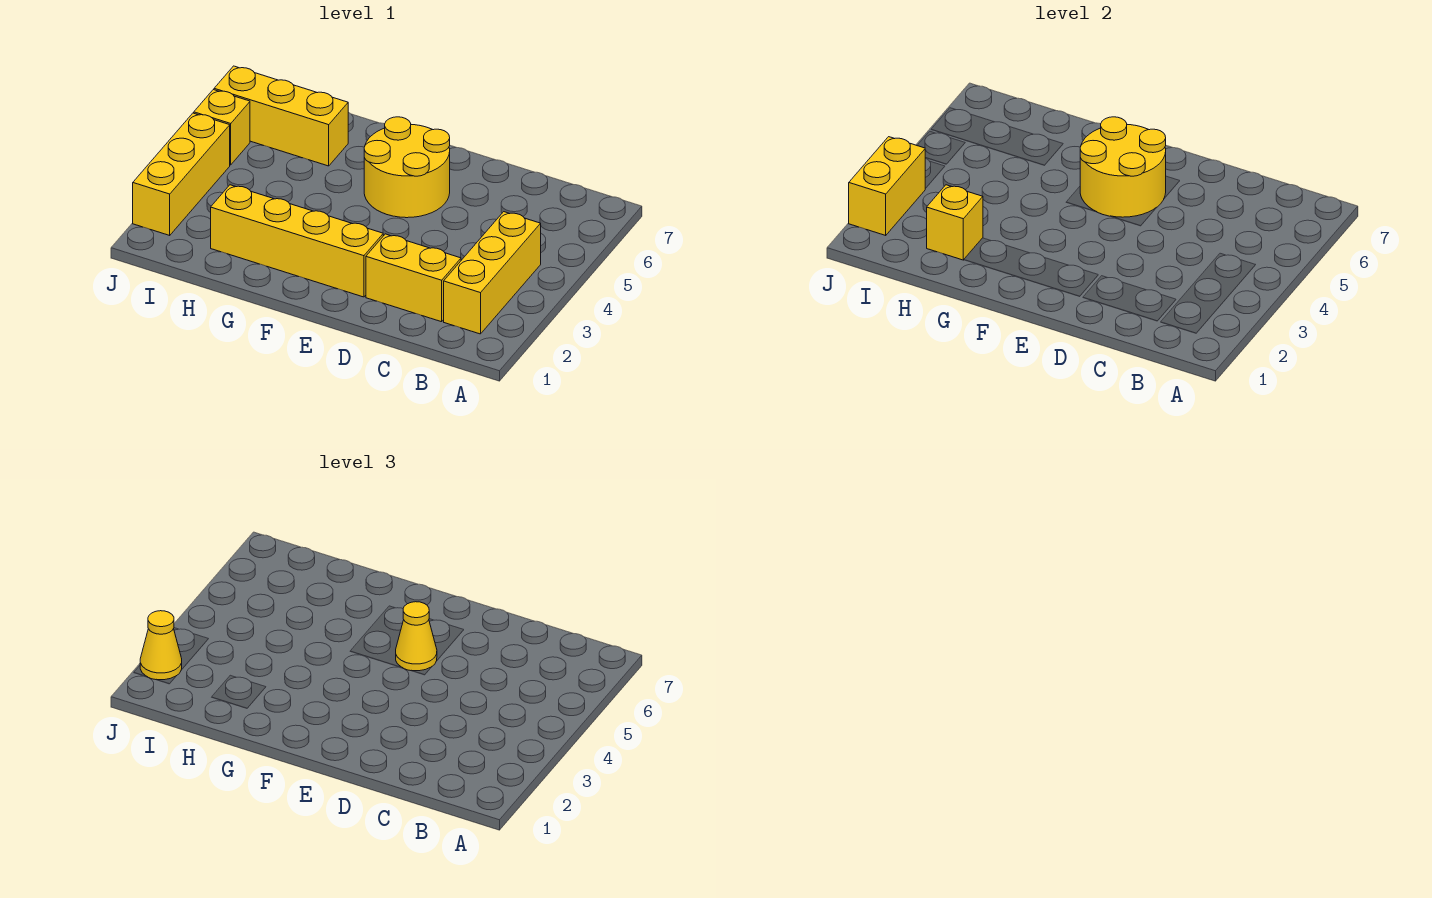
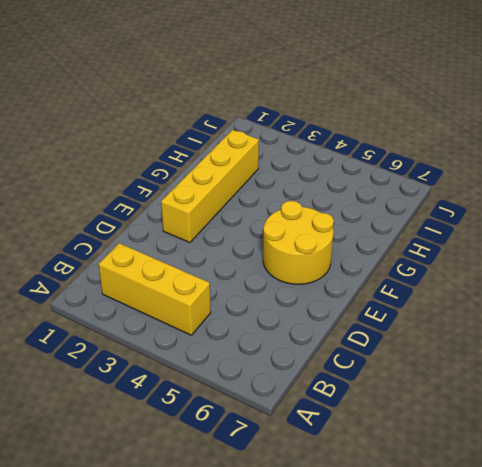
none -> yellow brick C2:D2 level 1
none -> yellow brick H6:J6 level 1
none -> yellow brick J2:J4 level 1

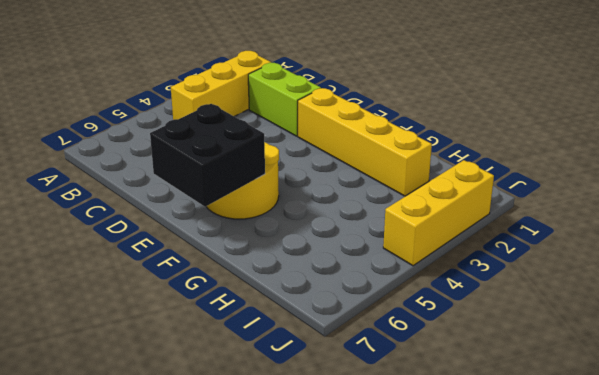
lime brick C2:D2 level 1 -> yellow brick C2:D2 level 1
black brick E6:F7 level 2 -> yellow round brick E5:F6 level 2
none -> yellow brick H6:J6 level 1
none -> yellow brick J5 level 1
none -> yellow brick H2 level 2

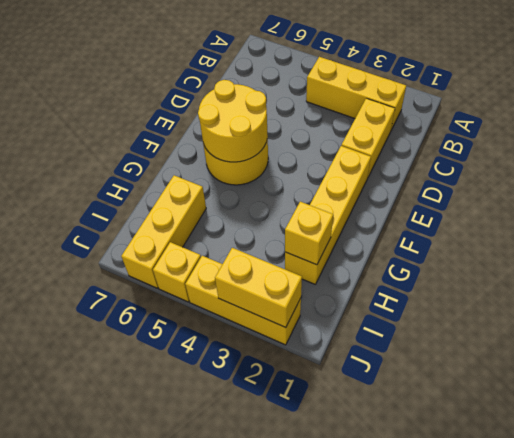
none -> yellow cone E5 level 3
none -> yellow cone J2 level 3

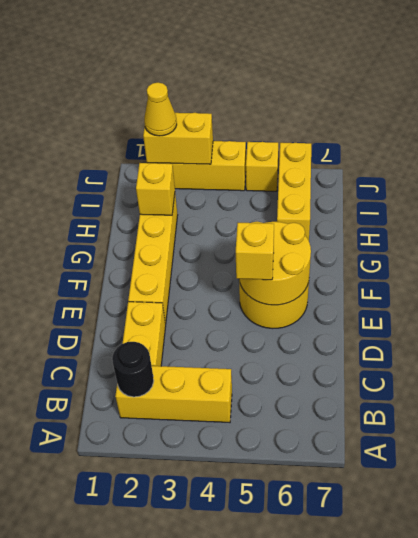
black round brick B2 level 2 -> none
yellow brick E5 level 3 -> yellow cone E5 level 3

